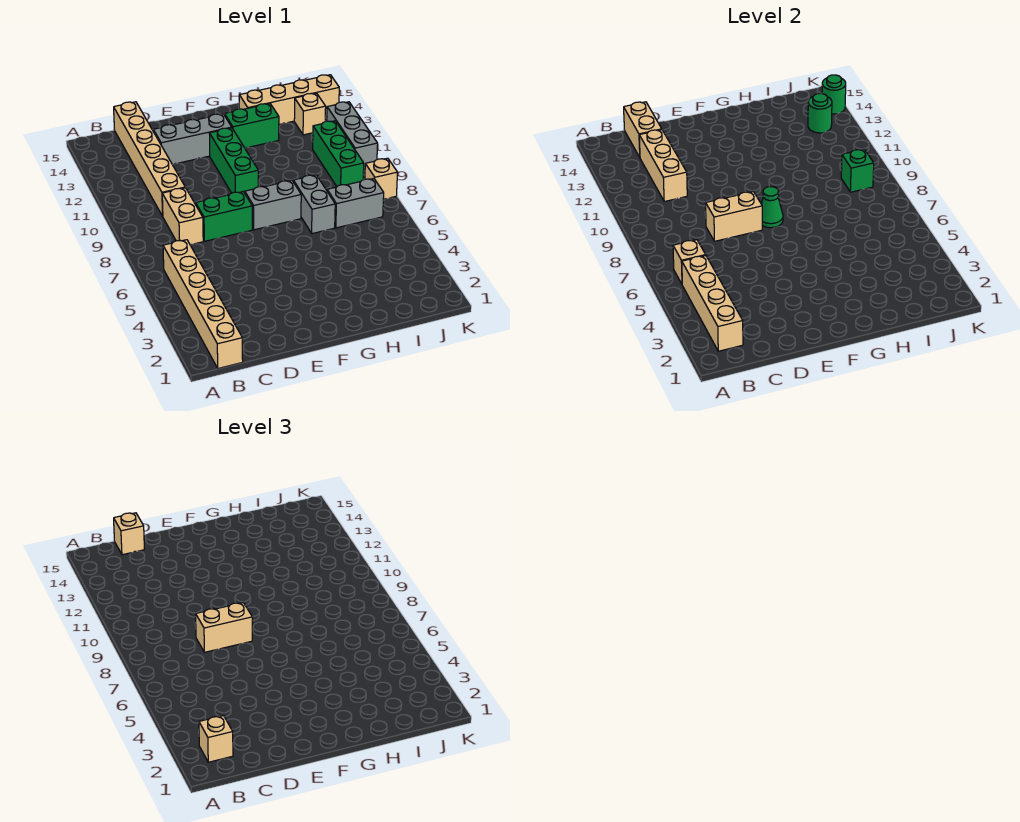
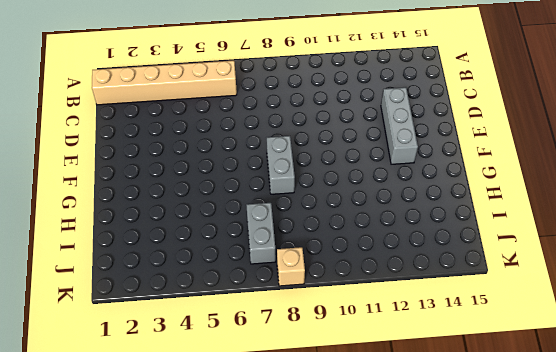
none -> tan brick C8:C9 level 1
none -> tan brick C10:C15 level 1
none -> green brick D8:E8 level 1

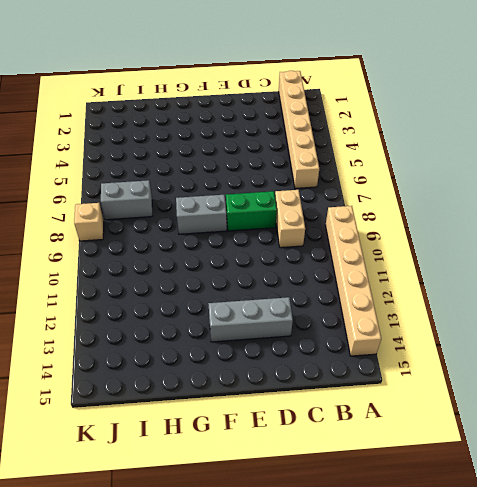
tan brick A9:A14 level 1 -> tan brick C10:C15 level 1
none -> green brick F10:F12 level 1
none -> green brick G13:H13 level 1
none -> grey brick H7:H8 level 1

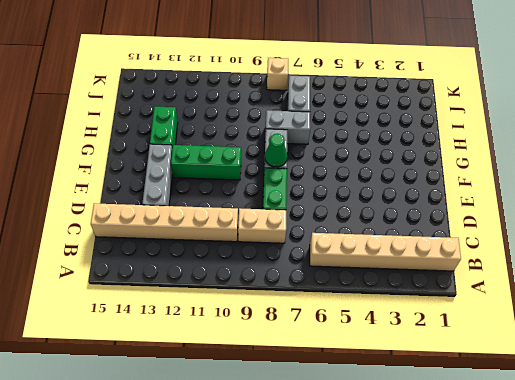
none -> tan brick H14:K14 level 1
none -> green brick J9:J11 level 1
none -> tan brick J13 level 1

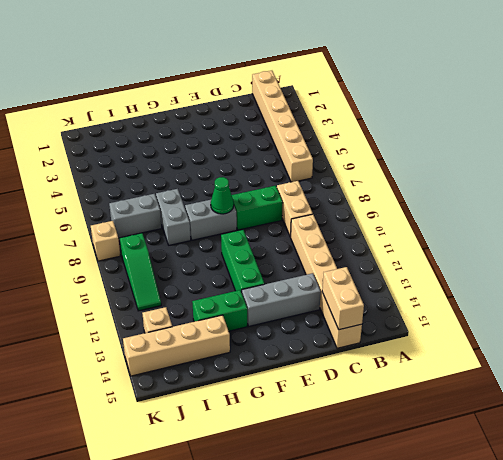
green slope J9:J11 level 1 top 9 -> green brick J9:J11 level 1
none -> grey brick K10:K12 level 1
none -> tan brick B2:B5 level 2
none -> tan brick B6 level 2

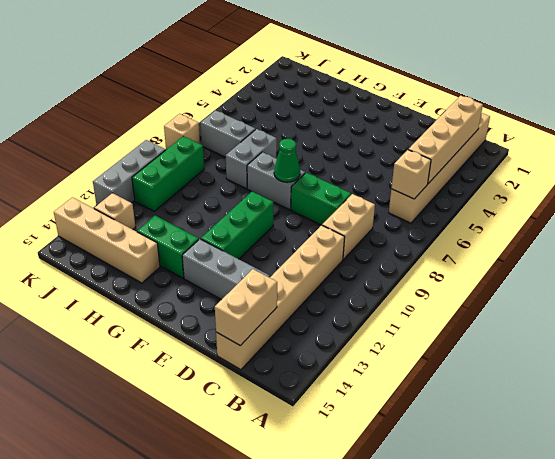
none -> tan brick C11:C13 level 2
none -> tan brick D8:E8 level 2
none -> green brick J9 level 2

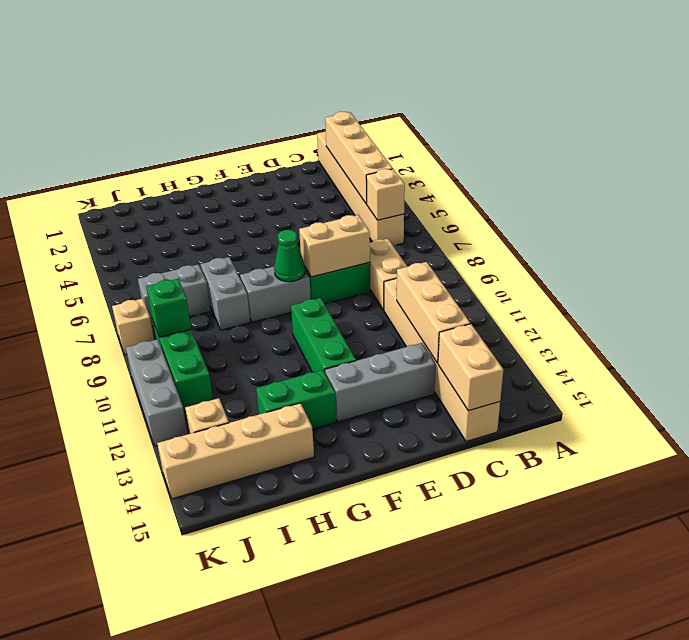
none -> green round brick J13 level 2
none -> green round brick K14 level 2
none -> tan brick B2 level 3

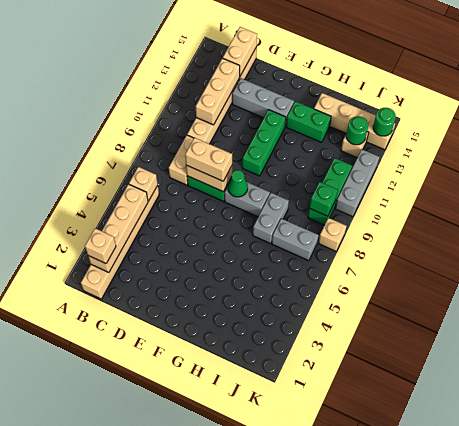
none -> tan brick C15 level 3

